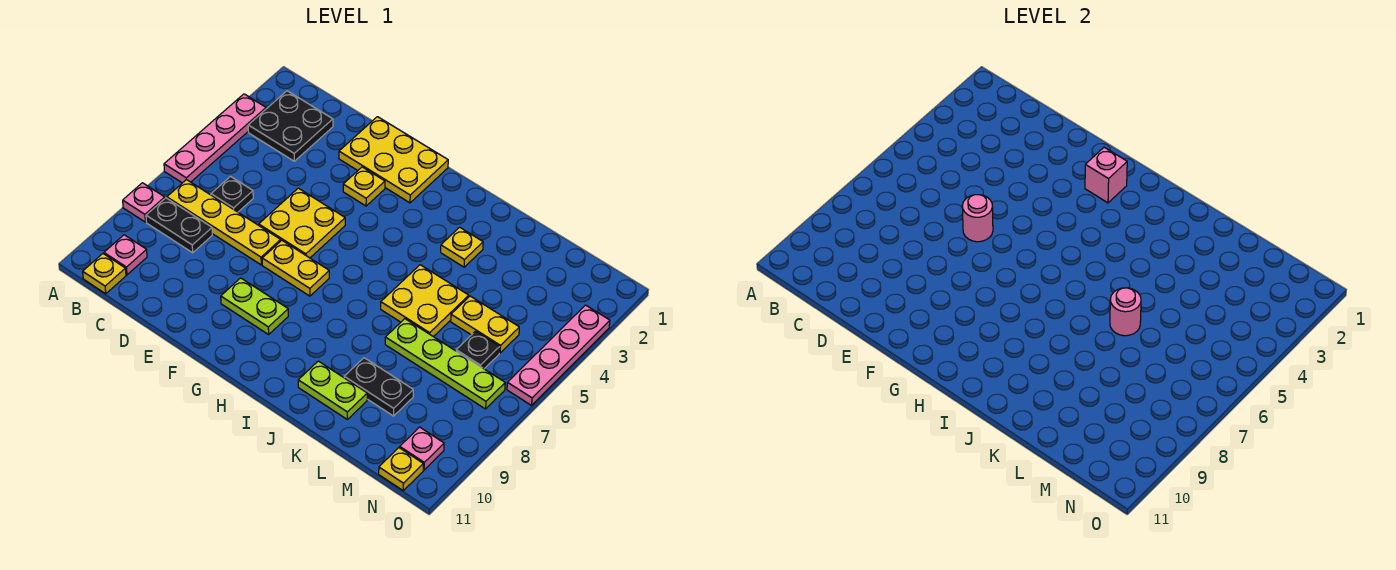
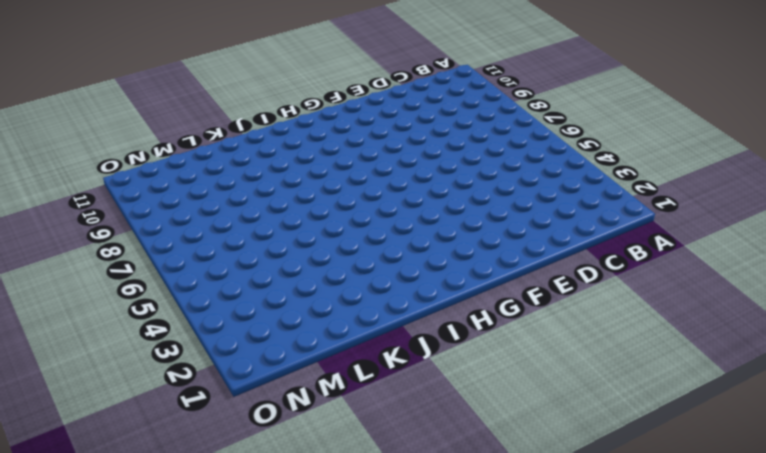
none -> pink plate A3:A6 level 1
none -> pink plate A8 level 1
none -> black plate B2:C3 level 1

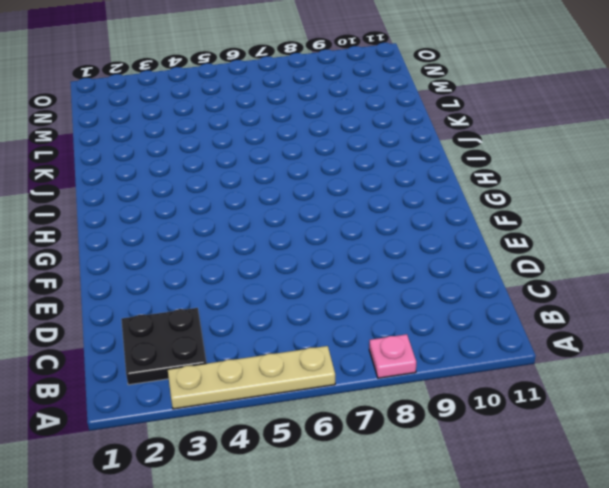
tan plate A3:A6 level 1 -> pink plate A3:A6 level 1
none -> yellow plate B7:E7 level 1
none -> black plate B8:C8 level 1
none -> pink plate B10 level 1

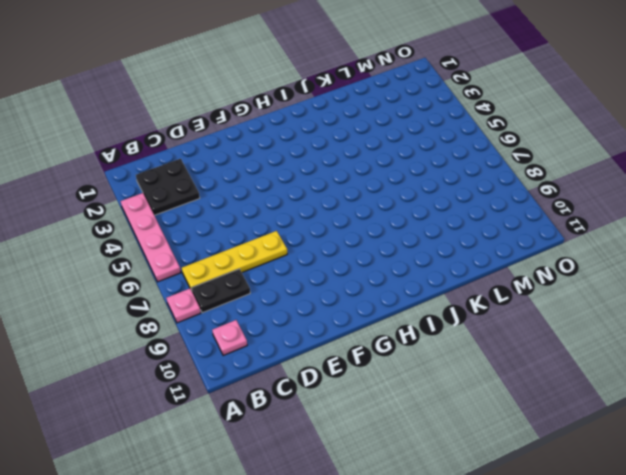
none -> yellow plate B11 level 1
none -> black plate C6 level 1
none -> yellow plate E1:G2 level 1

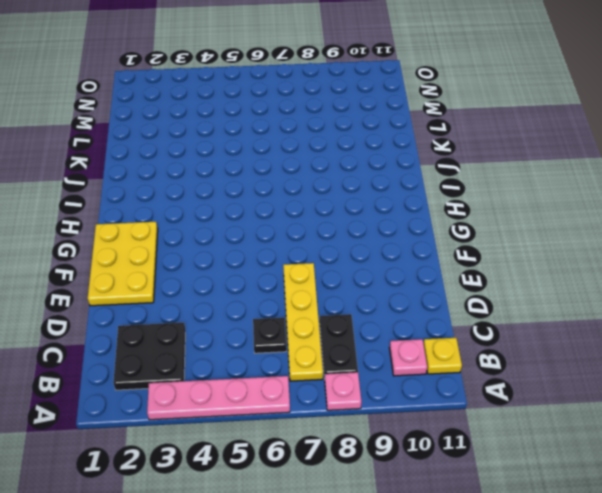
none -> yellow plate E5:F6 level 1
none -> yellow plate F3 level 1
none -> yellow plate F7:G7 level 1

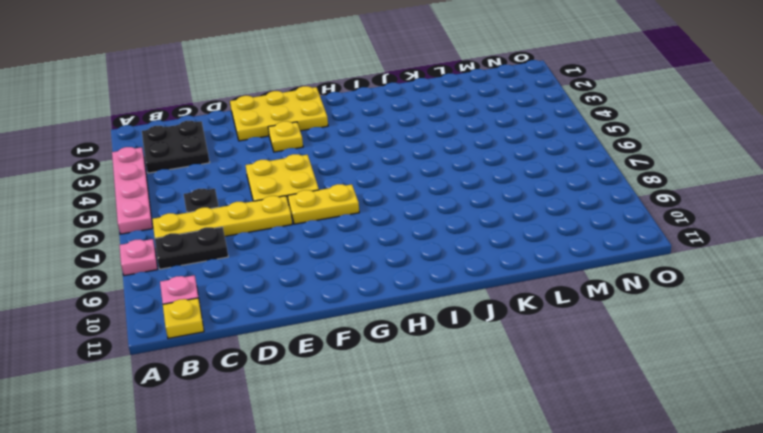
none -> lime plate F9:G9 level 1
none -> yellow plate J3 level 1
none -> yellow plate J5:K6 level 1

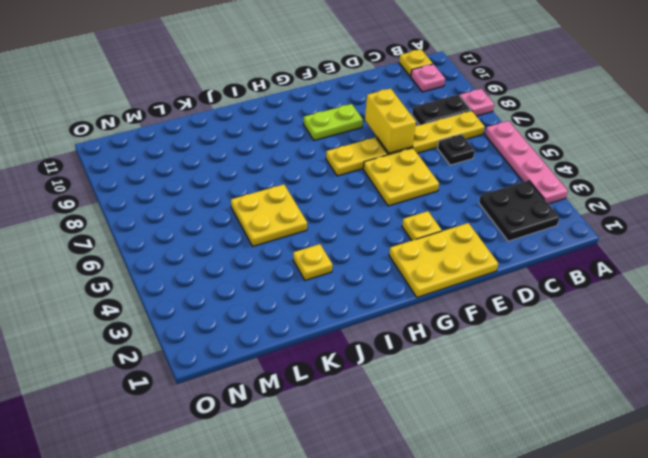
yellow brick E7:E8 level 2 -> none
none -> lime plate J10:K10 level 1
none -> lime plate K7:N7 level 1
none -> black plate K9:L9 level 1

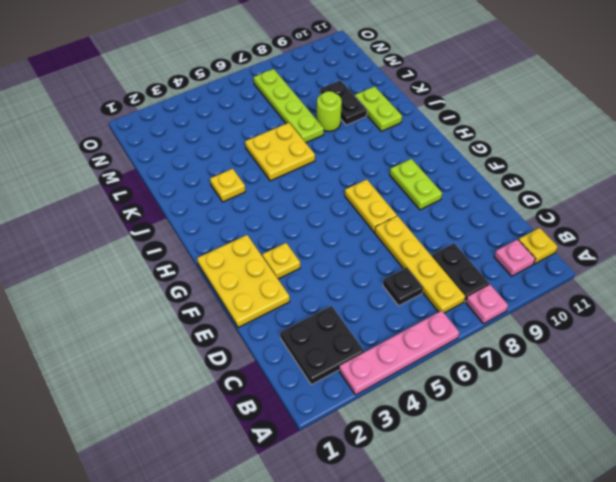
lime round brick K8 level 1 -> none
none -> yellow plate E5:F6 level 1
none -> yellow plate L5:M5 level 1
none -> black plate M6 level 1

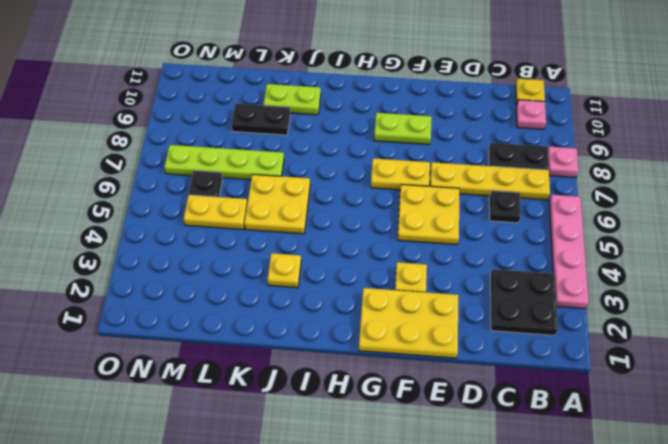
none -> pink plate N10 level 1
none -> yellow plate N11 level 1
none -> pink plate O3:O6 level 1

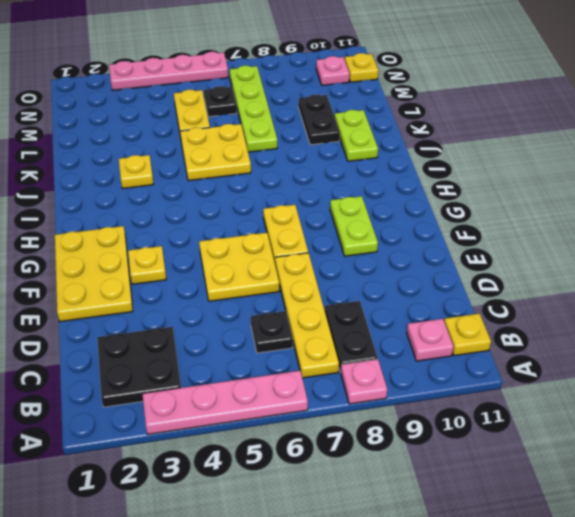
none -> pink round brick E6 level 2
none -> pink brick G2 level 2
none -> pink round brick K6 level 2

